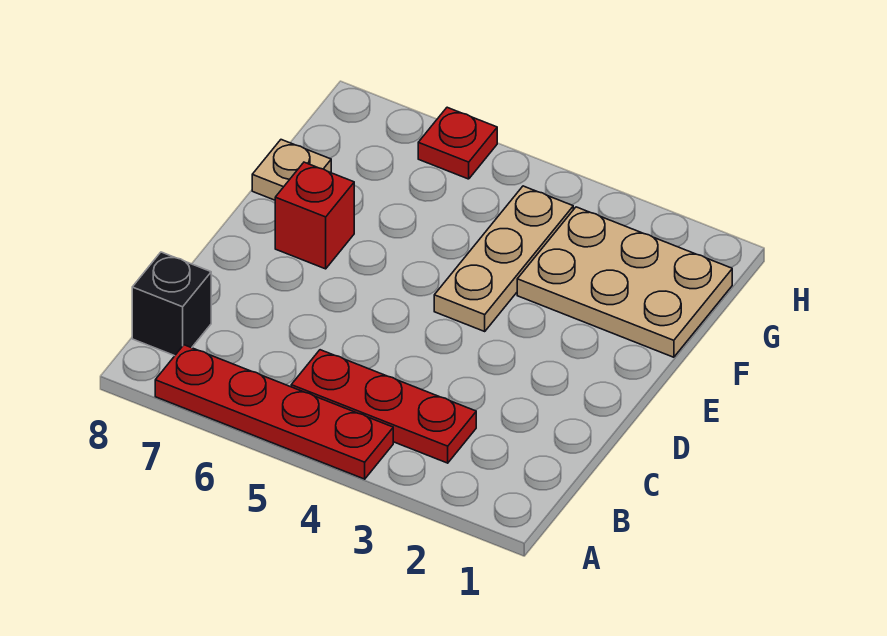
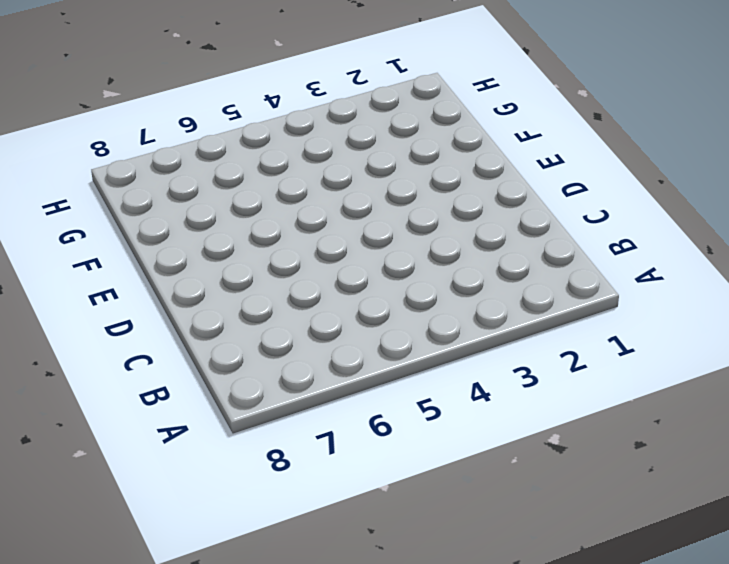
none -> red plate A4:A7 level 1
none -> red plate B3:B5 level 1

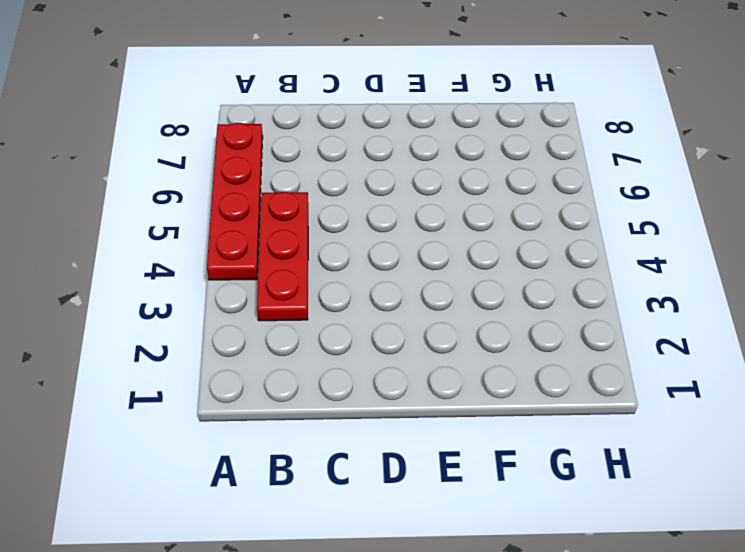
none -> black brick B8 level 1
none -> tan plate E4:G4 level 1

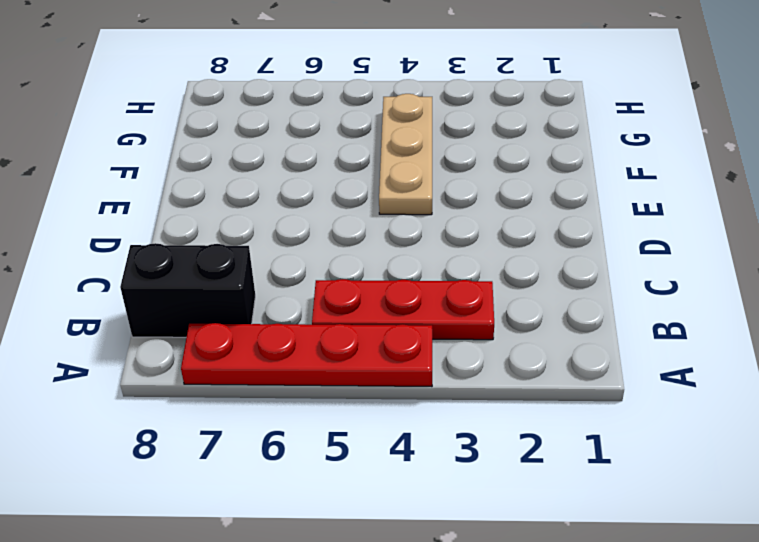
black brick B7:B8 level 1 -> black brick B8 level 1
none -> red brick E7 level 1
none -> tan plate F1:G3 level 1

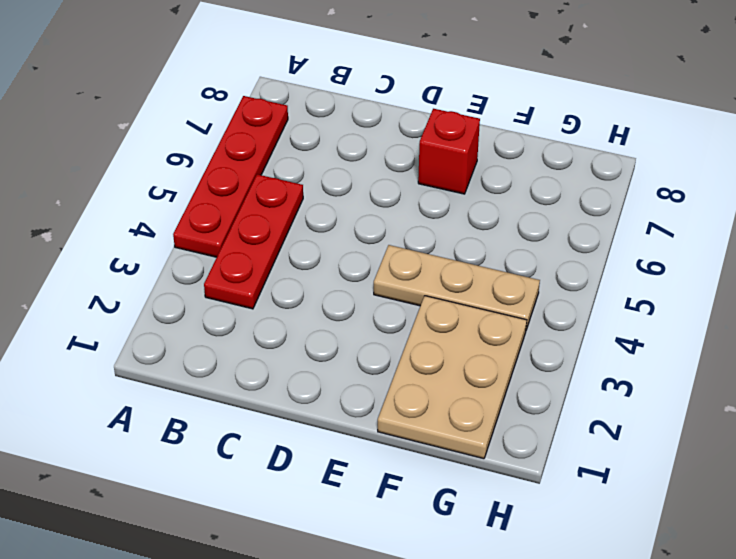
none -> black brick B8 level 1
none -> tan plate F8 level 1

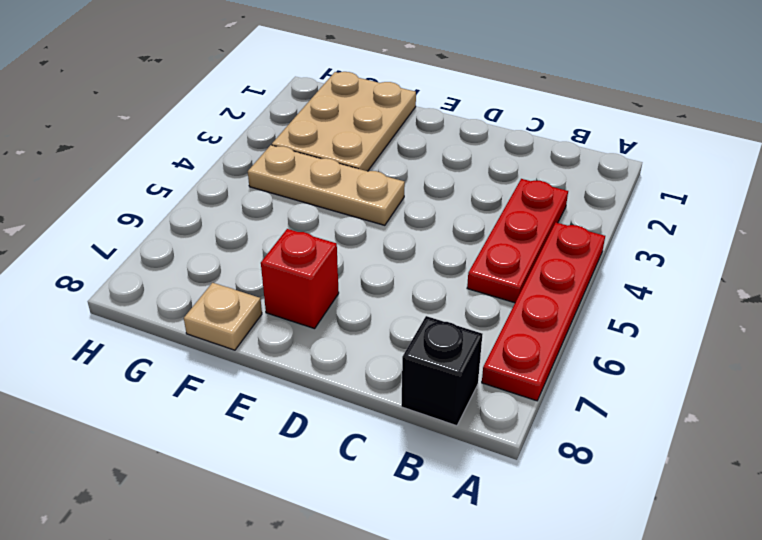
none -> red plate H6 level 1

